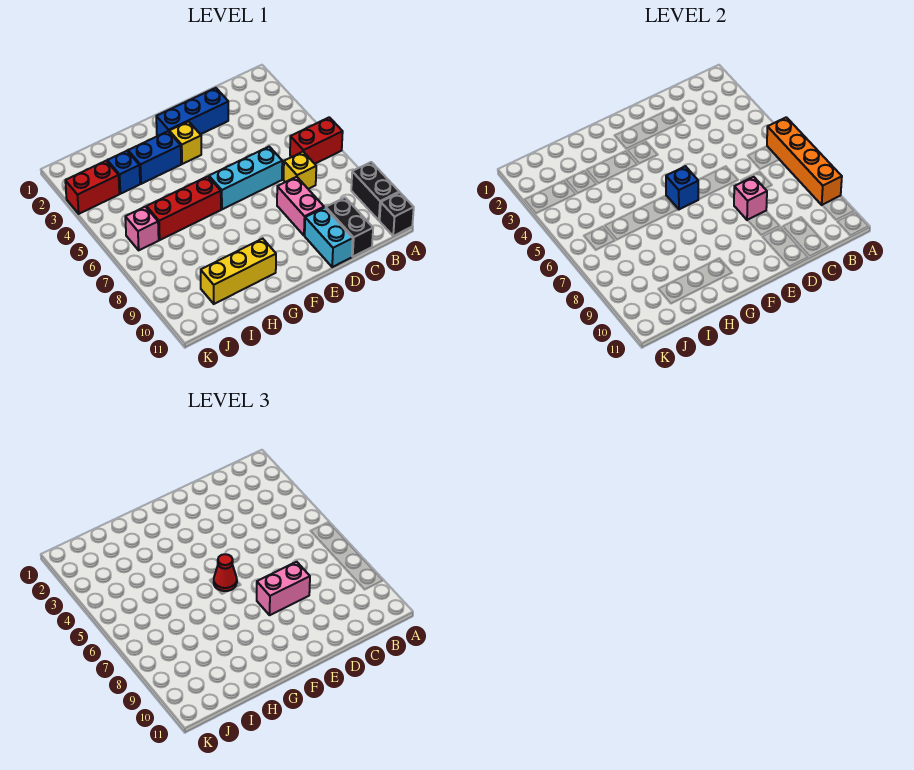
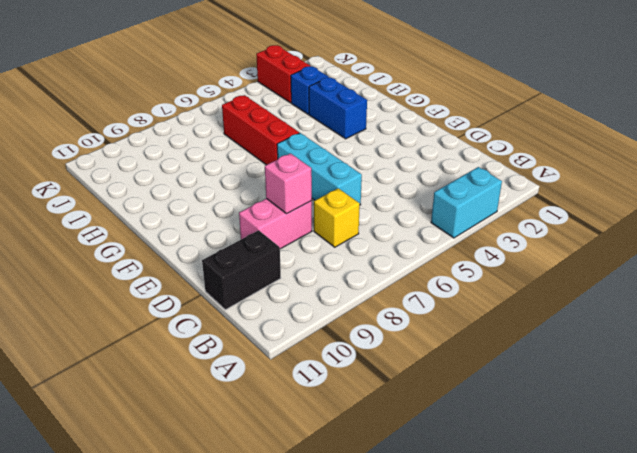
cyan brick A3:A4 level 1 -> cyan brick D10:D11 level 1
none -> red brick A6:B6 level 1
none -> black brick A9:A10 level 1
none -> black brick A11 level 1

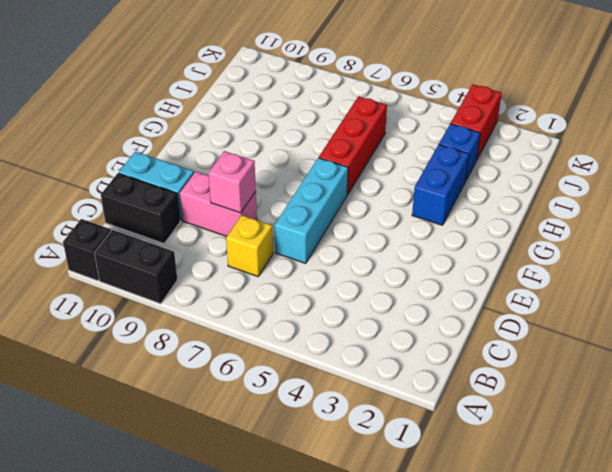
none -> red brick A6:B6 level 1
none -> blue brick D2:F2 level 1
none -> yellow brick F3 level 1

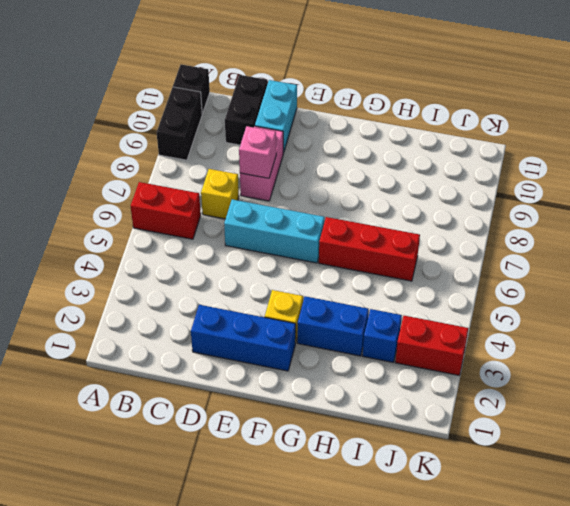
none -> yellow brick G10:I10 level 1
none -> pink brick J6 level 1
none -> orange brick A6:A9 level 2

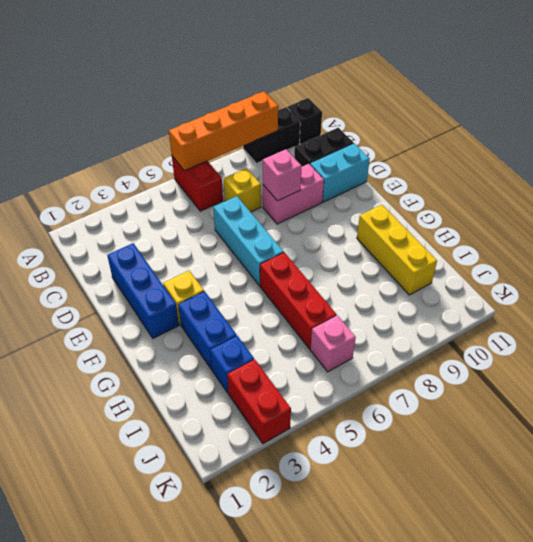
none -> blue brick F6 level 2
none -> pink brick D8:E8 level 3
none -> red cone F6 level 3

